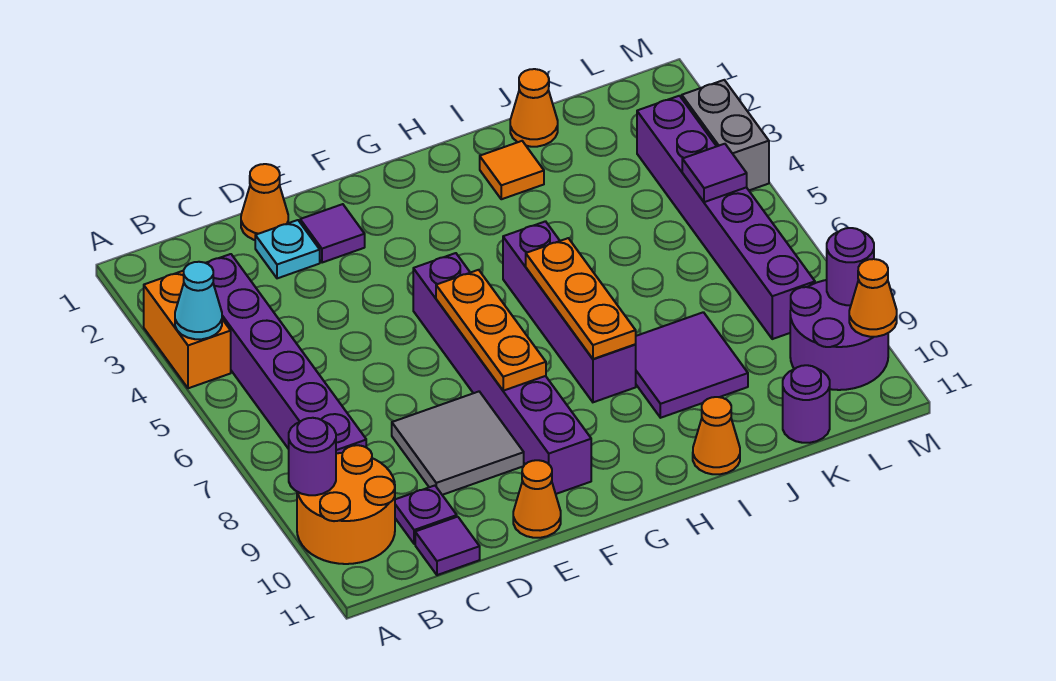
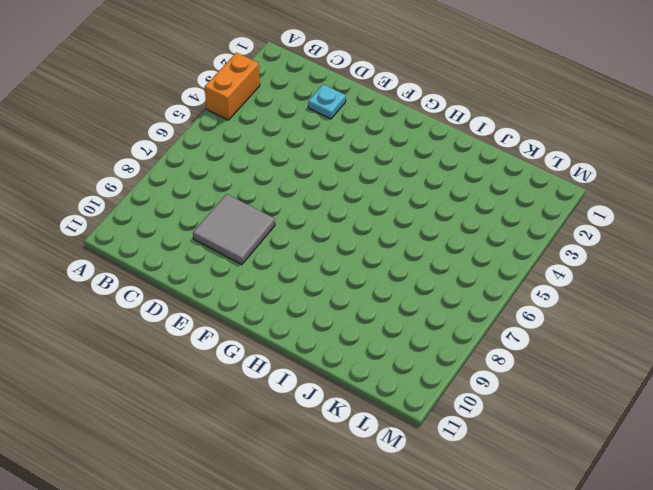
none -> orange round brick A9:B10 level 1
none -> purple brick B3:B8 level 1
none -> purple plate C10 level 1

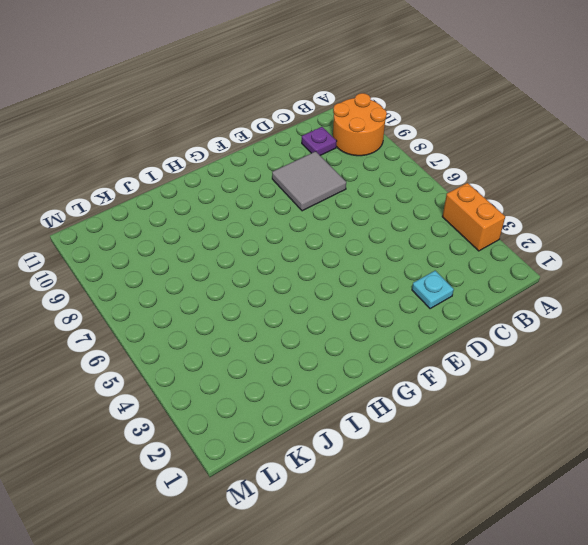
none -> purple brick B3:B8 level 1
none -> purple tile C11 level 1
none -> orange cone D1 level 1

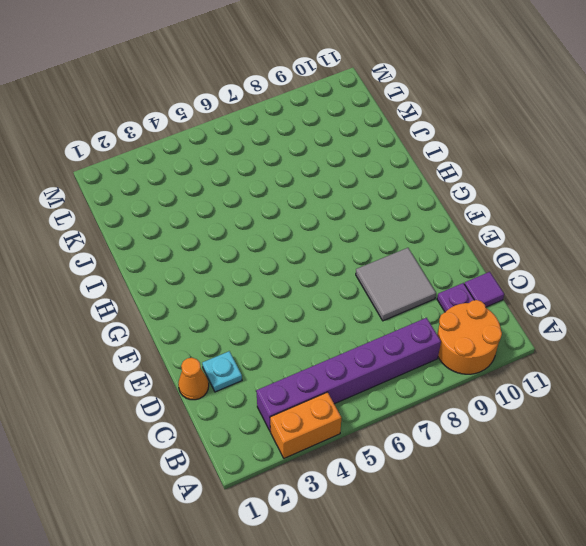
none -> purple tile E2 level 1
none -> orange cone E11 level 1
none -> purple brick F5:F10 level 1

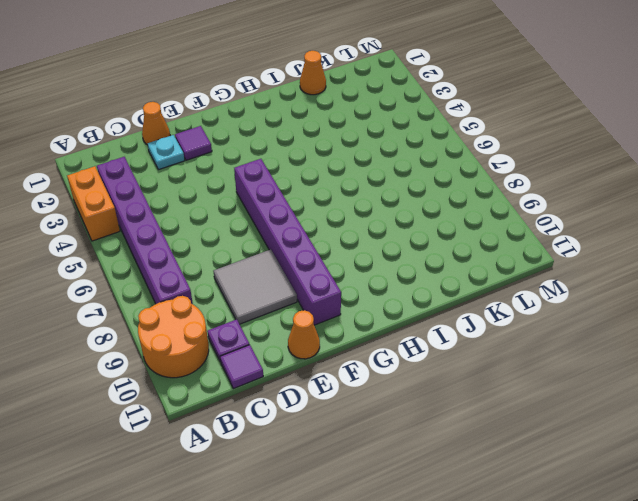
none -> purple brick H5:H8 level 1
none -> orange tile I2 level 1
none -> purple tile I8:J9 level 1

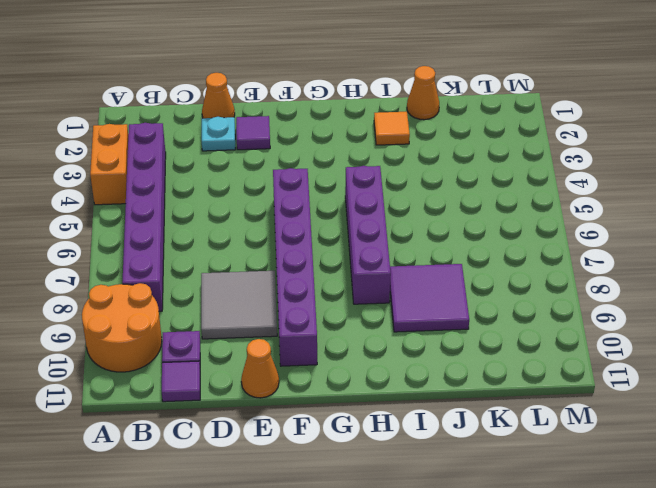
none -> orange cone I11 level 1
none -> purple round brick K11 level 1
none -> purple brick L3:L8 level 1

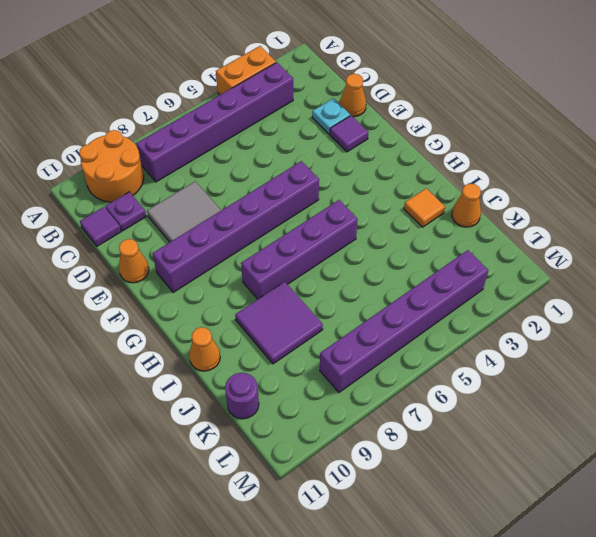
none -> purple round brick L9:M10 level 1
none -> grey brick M3:M4 level 1
none -> cyan cone A4 level 2

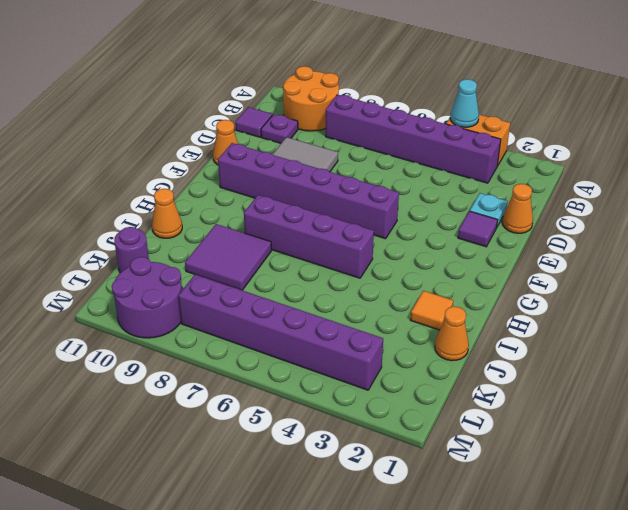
none -> grey brick M3:M4 level 1
none -> purple round brick A9 level 2
none -> orange plate F6:F8 level 2

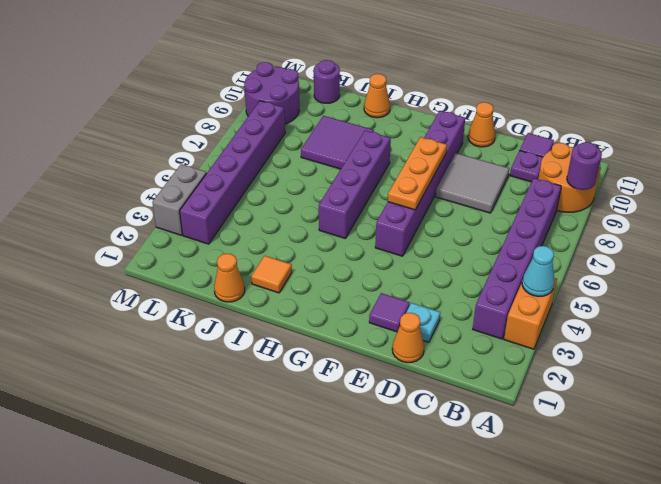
none -> orange plate H6:H8 level 2
none -> purple tile L5 level 2
none -> purple round brick M9 level 2

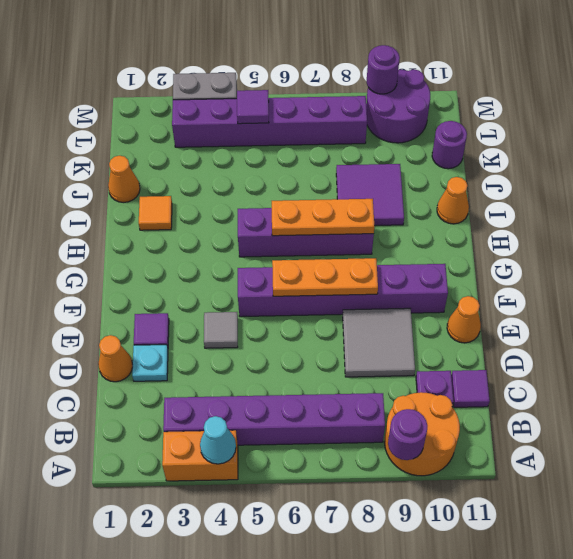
grey tile E4 level 1 -> none
none -> orange cone M10 level 2

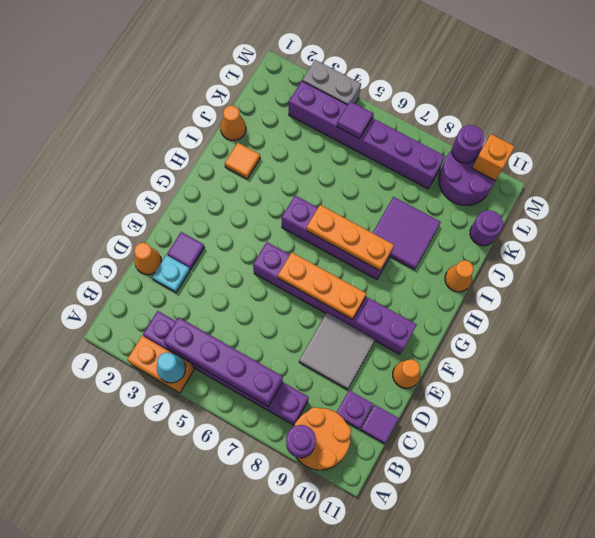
purple brick B4:B7 level 2 -> none
orange brick M10 level 2 -> orange cone M10 level 2

